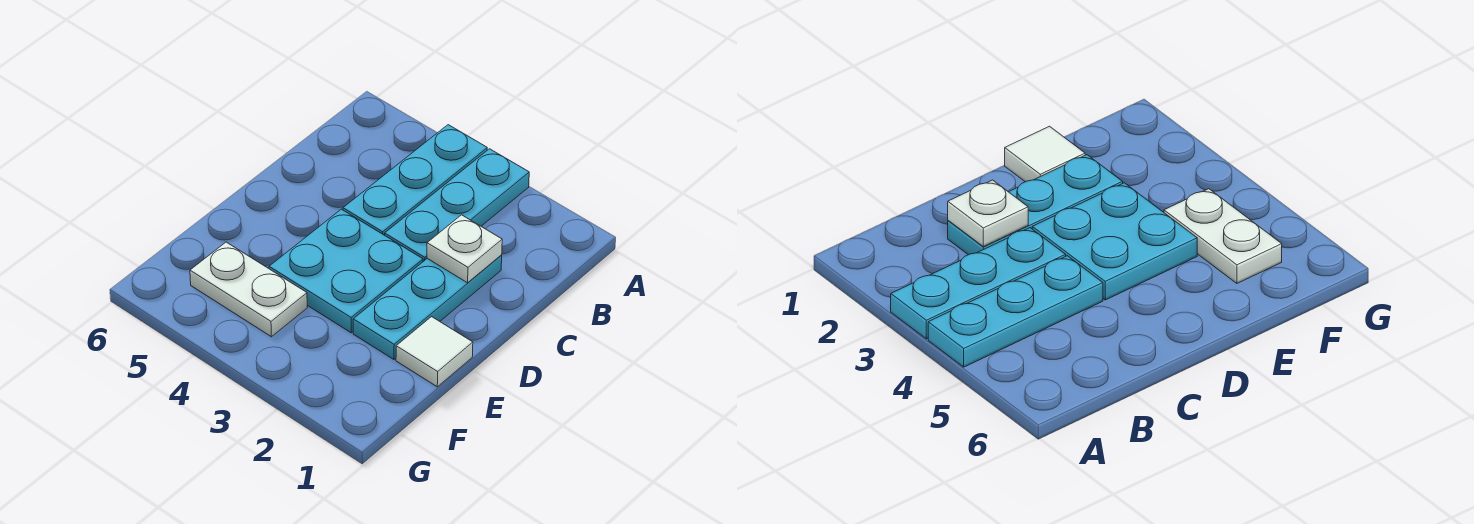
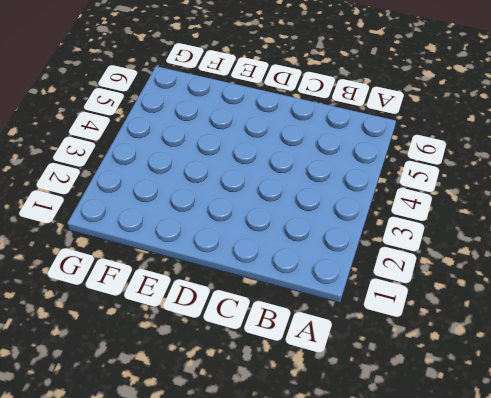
none -> cyan plate A3:C3 level 1
none -> cyan plate A4:C4 level 1

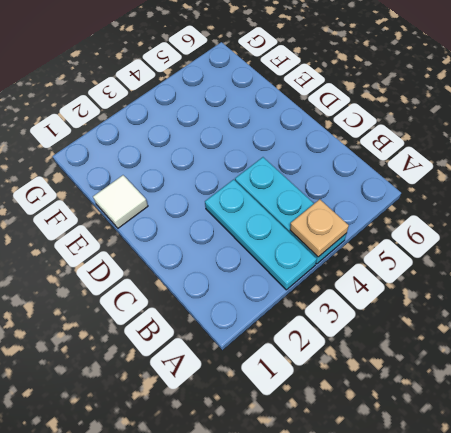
tan plate A4 level 2 -> none
none -> cyan plate C2:E2 level 1
none -> cyan plate D3:E4 level 1

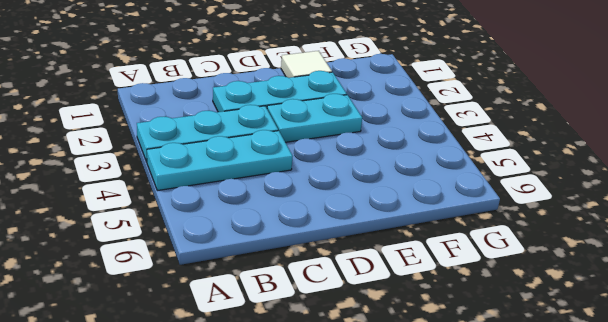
cyan plate D3:E3 level 1 -> cyan plate D3:E4 level 1
none -> white plate F4:F5 level 1
none -> white plate C2 level 2

